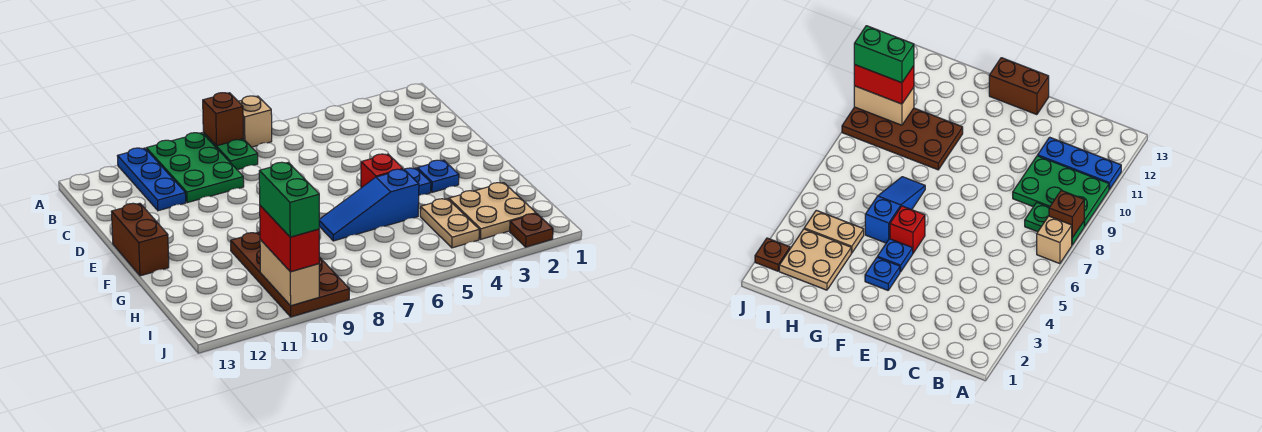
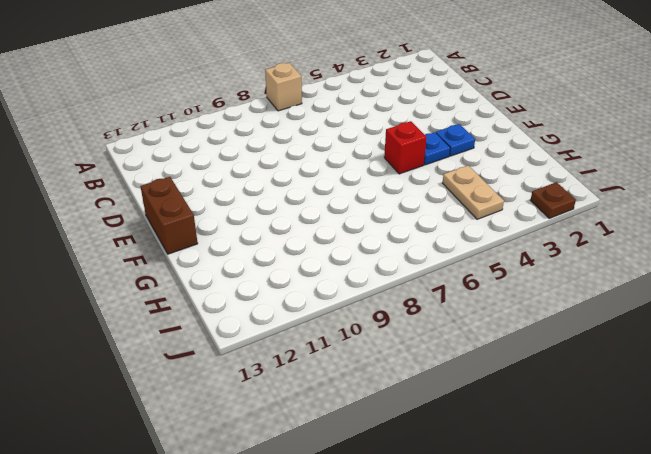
none -> green plate A8:B8 level 1
none -> green plate A9:C10 level 1
none -> blue plate A11:C11 level 1

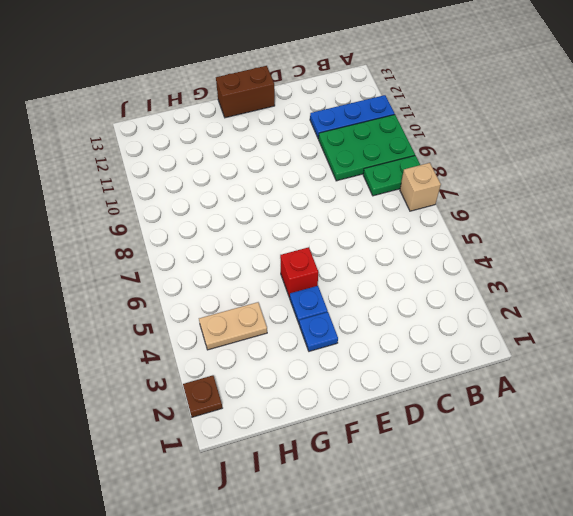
none -> blue slope G5:G7 level 1 top 5
none -> brown plate G9:J10 level 1
none -> tan plate H2:I3 level 1

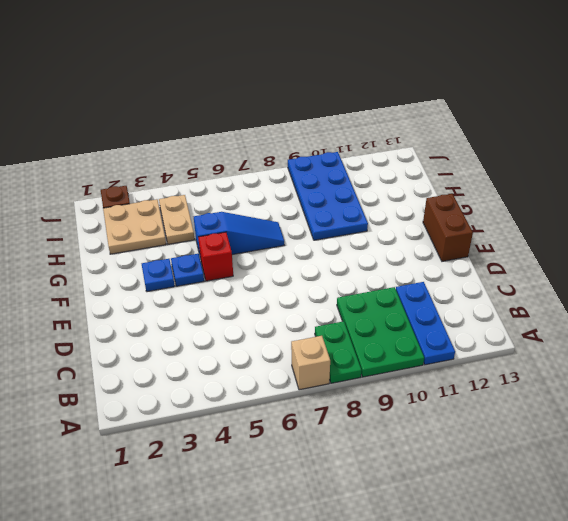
blue plate G9:J10 level 1 -> brown plate G9:J10 level 1
none -> brown brick A8 level 2
none -> tan brick I10:J10 level 2
none -> red brick I10:J10 level 3

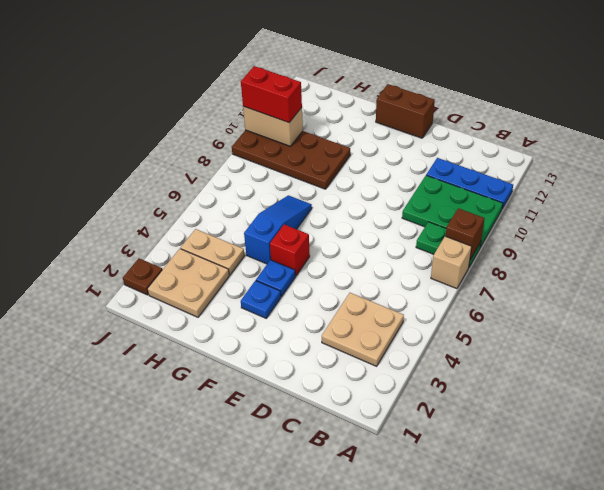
tan plate B3:C4 level 1 -> none
none -> green brick I10:J10 level 4

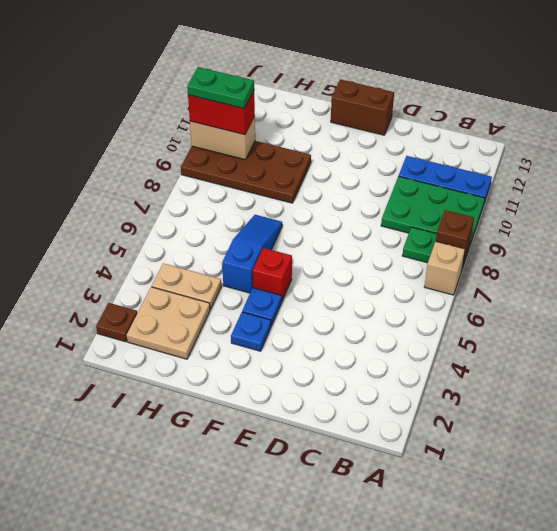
green plate I10:J10 level 4 -> green brick I10:J10 level 4

